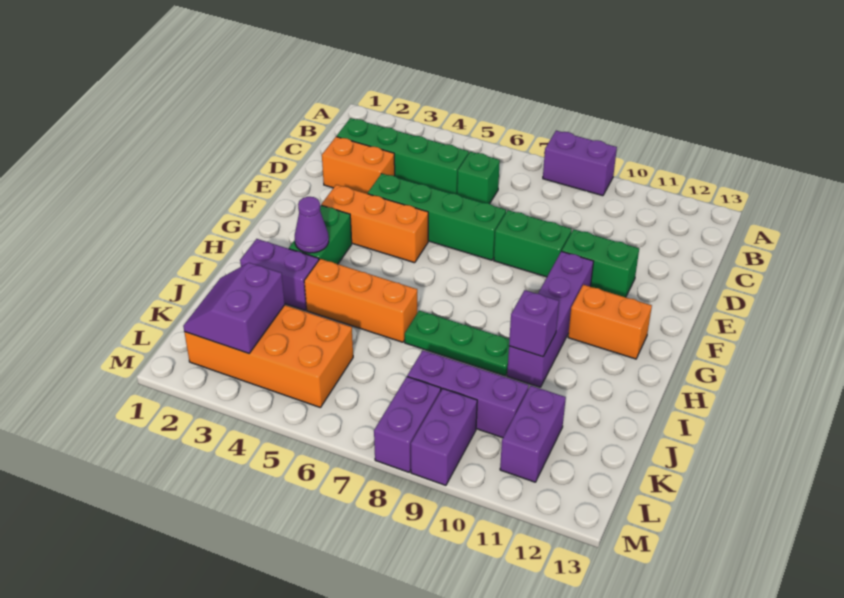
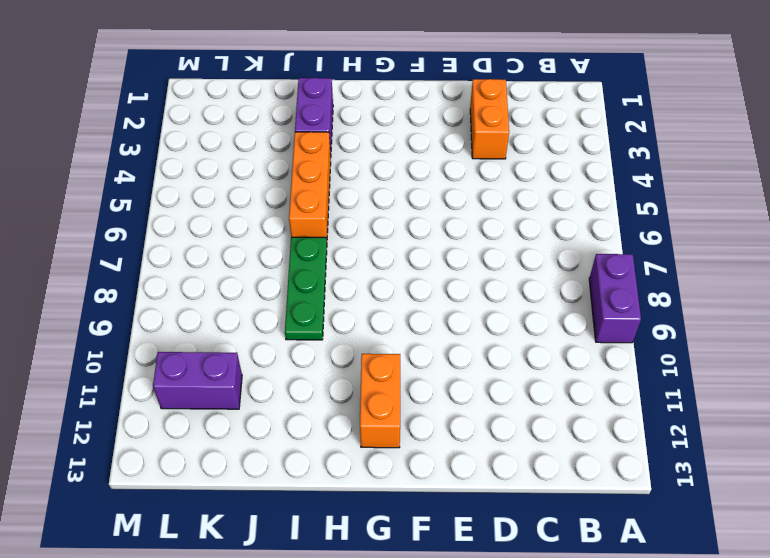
none -> green brick C2:C5 level 1
none -> green brick C6 level 1
none -> green brick E4:E7 level 1

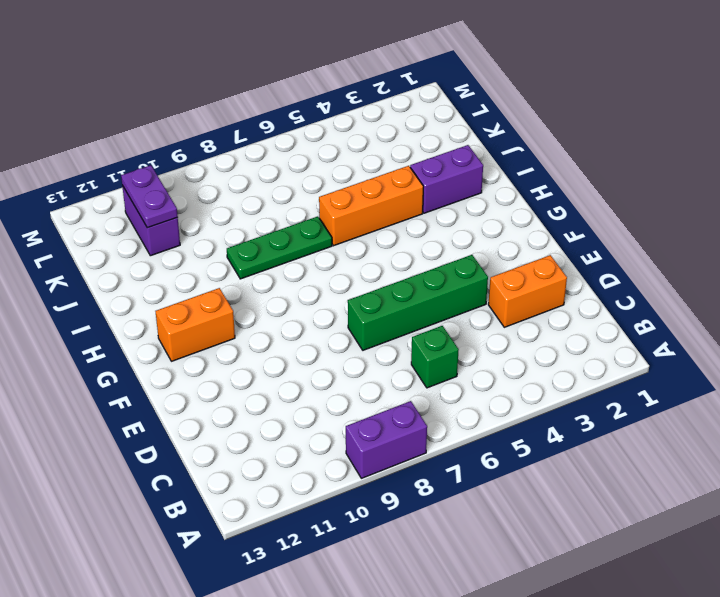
purple plate K11:L11 level 2 -> none
none -> green brick C2:C5 level 1
none -> green brick E8:E9 level 1
none -> green brick E10:E11 level 1

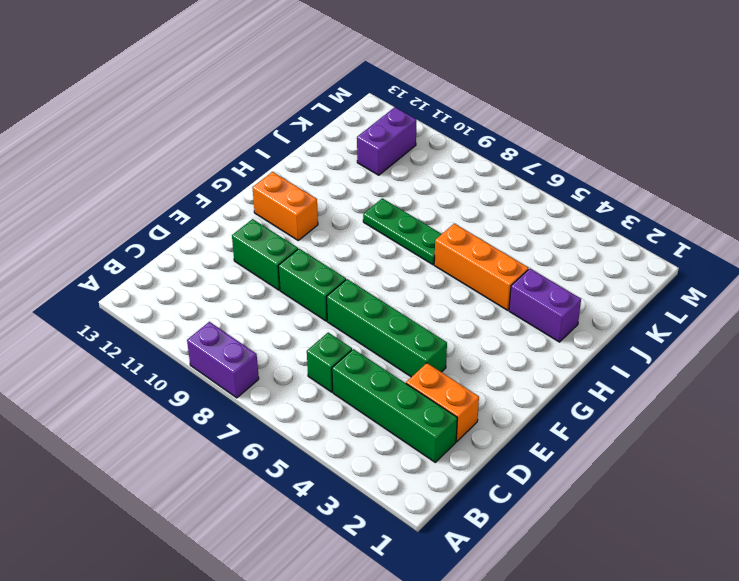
none -> orange brick F3:F5 level 1
none -> purple brick F10:I10 level 1
none -> green brick G3:H3 level 1

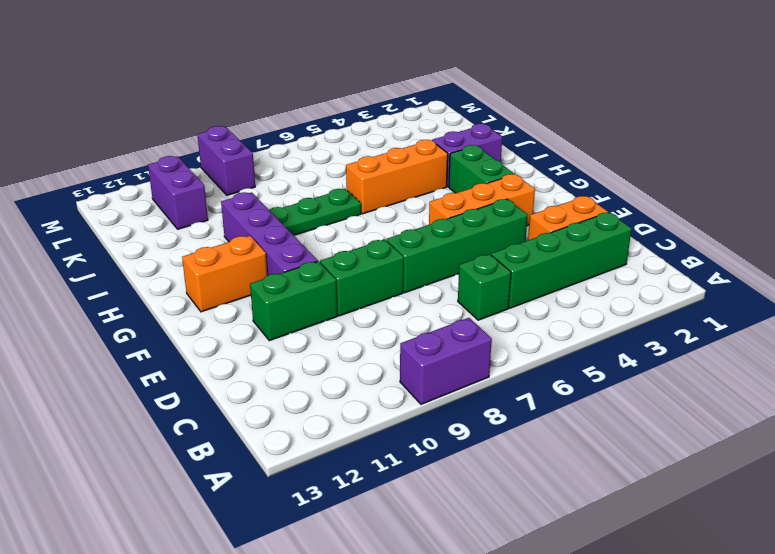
none -> orange brick K2:L5 level 1
none -> purple brick K8:K10 level 1
none -> purple brick L8:M8 level 1

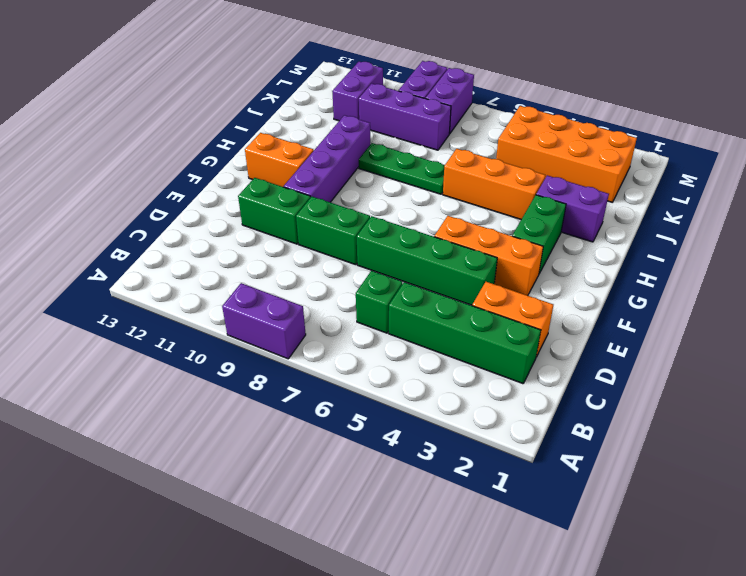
none -> purple cone H3 level 2
none -> purple brick I10 level 2
none -> purple slope K2:L3 level 2 top 3

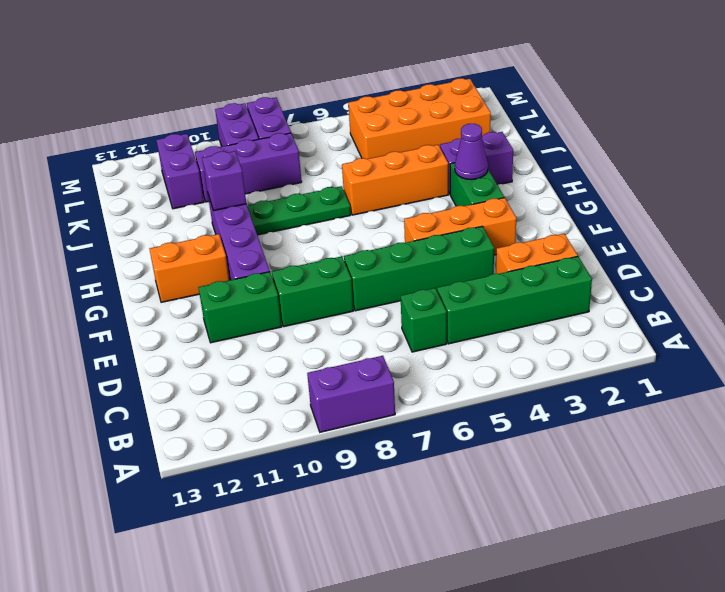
none -> purple slope K2:L3 level 2 top 3

